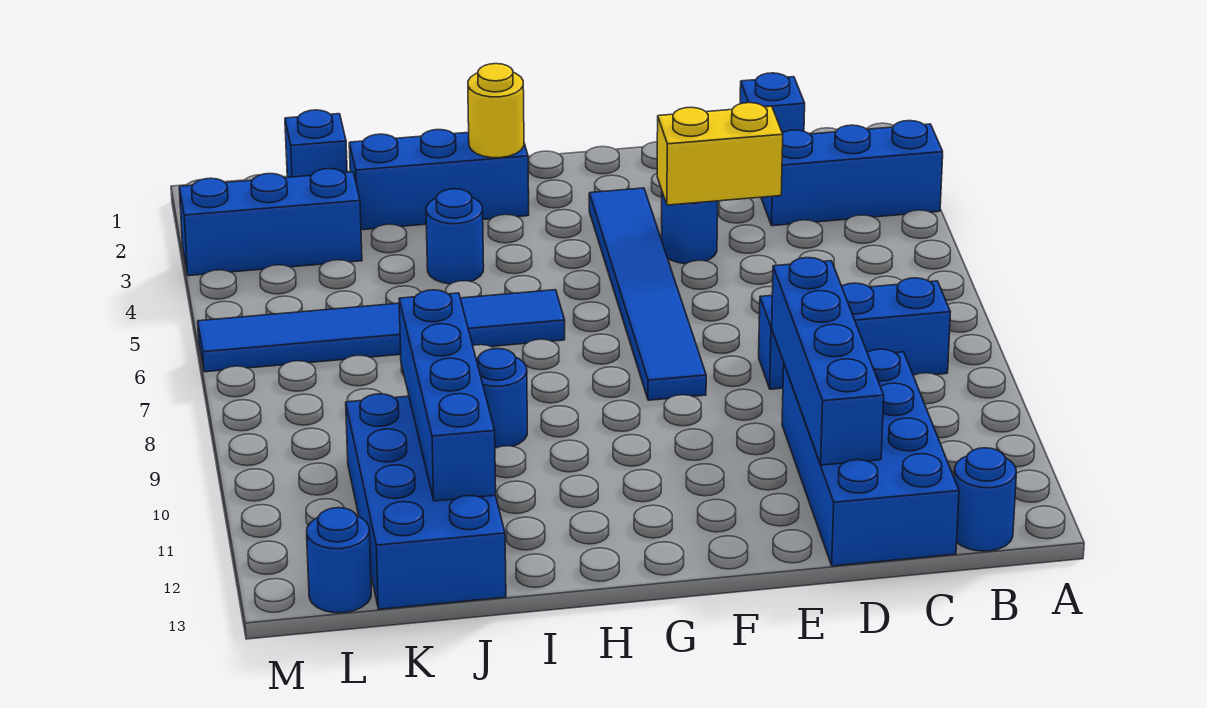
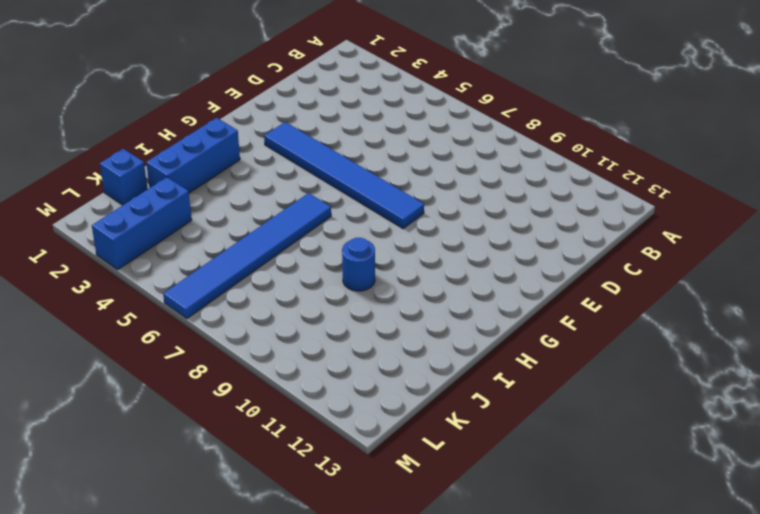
none -> blue brick A3:C3 level 1
none -> blue brick B8:D8 level 1
none -> blue round brick B13 level 1

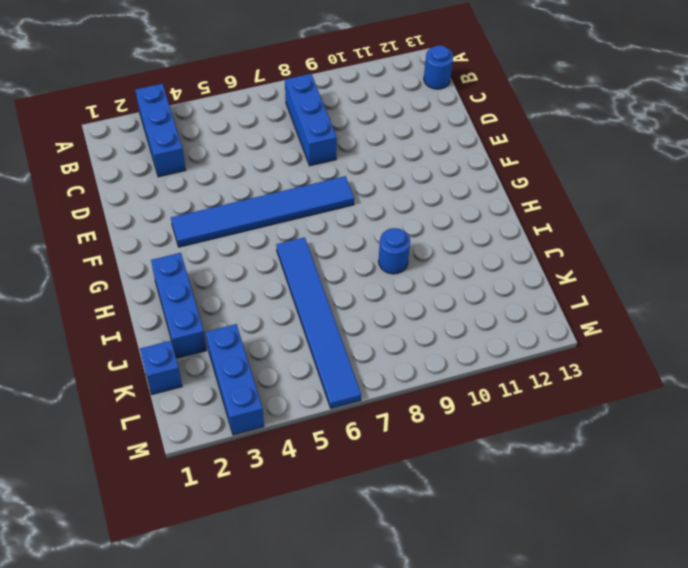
none -> blue brick C1 level 1
none -> blue brick C10:D13 level 1
none -> blue round brick E4 level 1

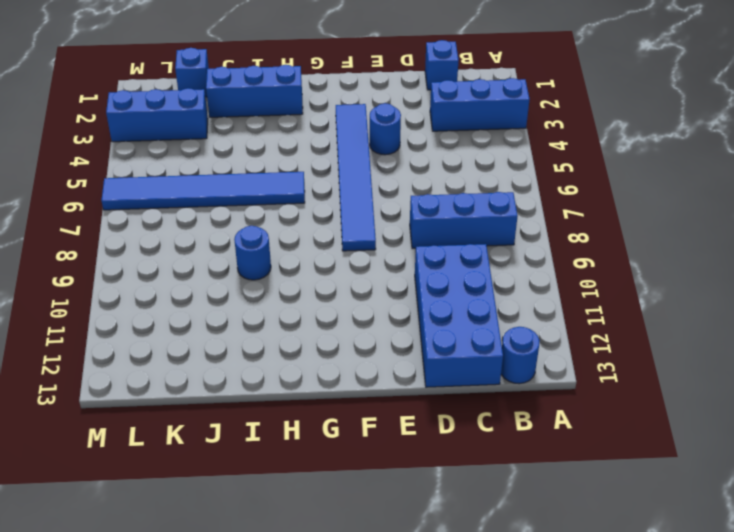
none -> blue round brick I4 level 1
none -> blue brick J10:K13 level 1
none -> blue round brick L13 level 1

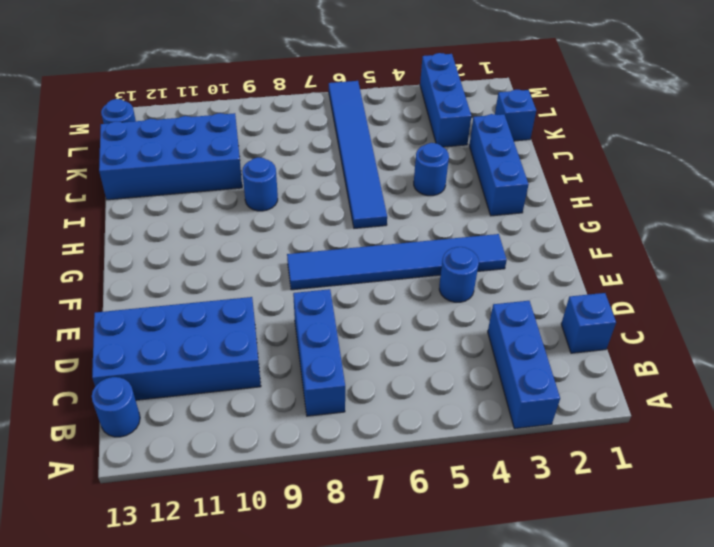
none -> yellow brick D4:E4 level 2
none -> blue brick D9:D12 level 2
none -> yellow round brick H2 level 2

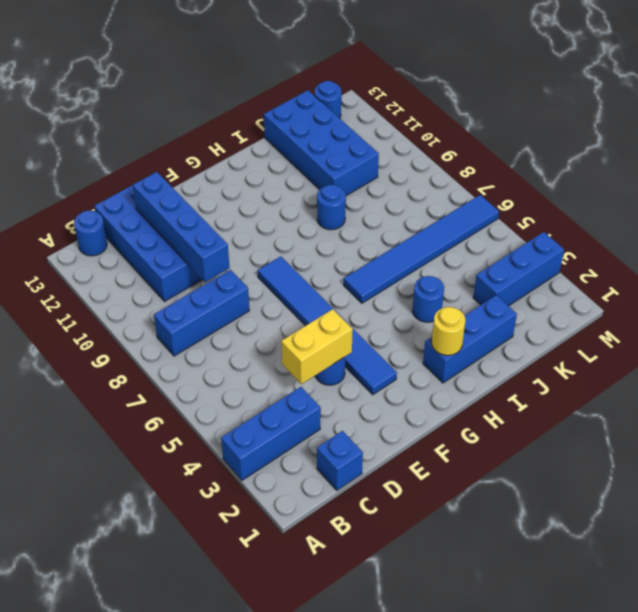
none -> blue brick K1 level 1
none -> blue brick J9:J12 level 2

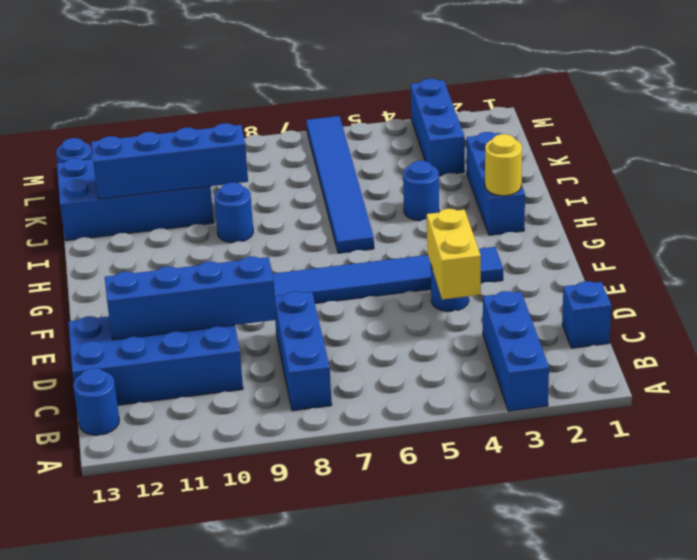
none -> blue brick K1 level 1

